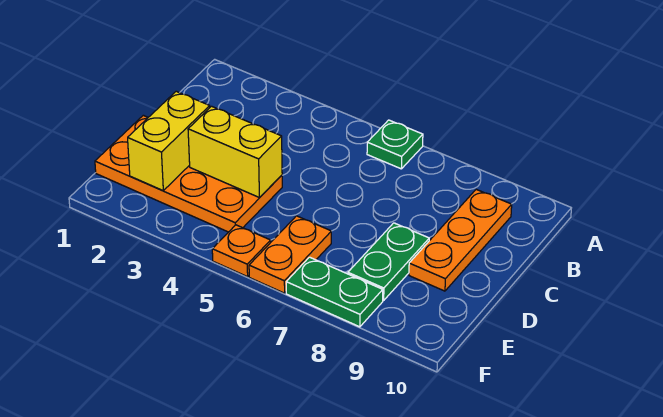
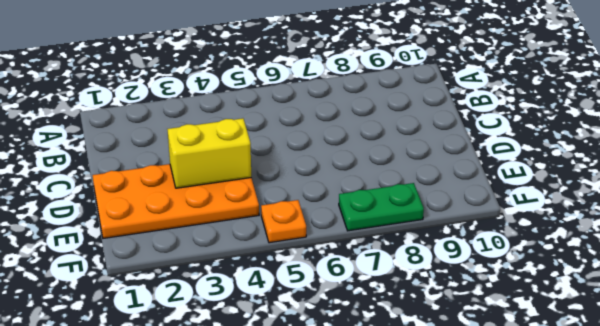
none -> green plate A6 level 1
none -> orange plate B9:D9 level 1

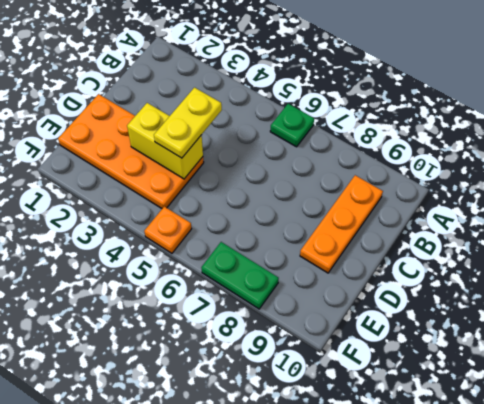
yellow plate C4:D4 level 3 -> none
none -> green plate D8:E8 level 1
none -> orange plate E6:F6 level 1

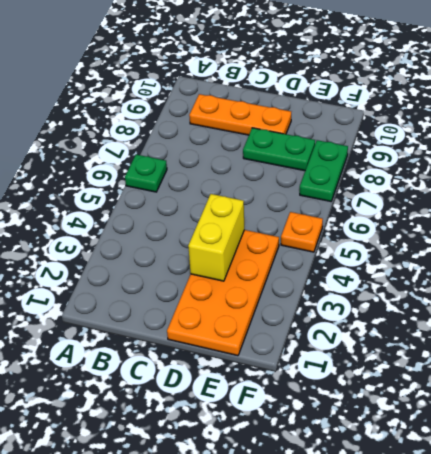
none -> orange plate E6:F6 level 1
none -> yellow brick D2:E2 level 2

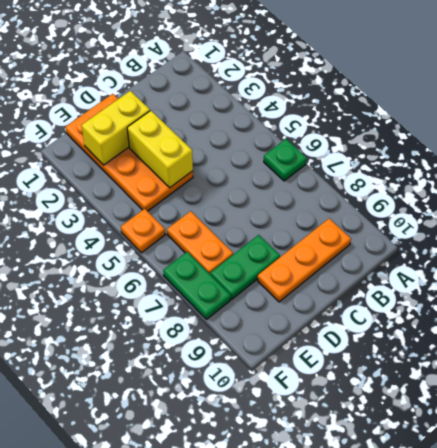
orange plate E6:E7 level 1 -> orange plate E6:F6 level 1

